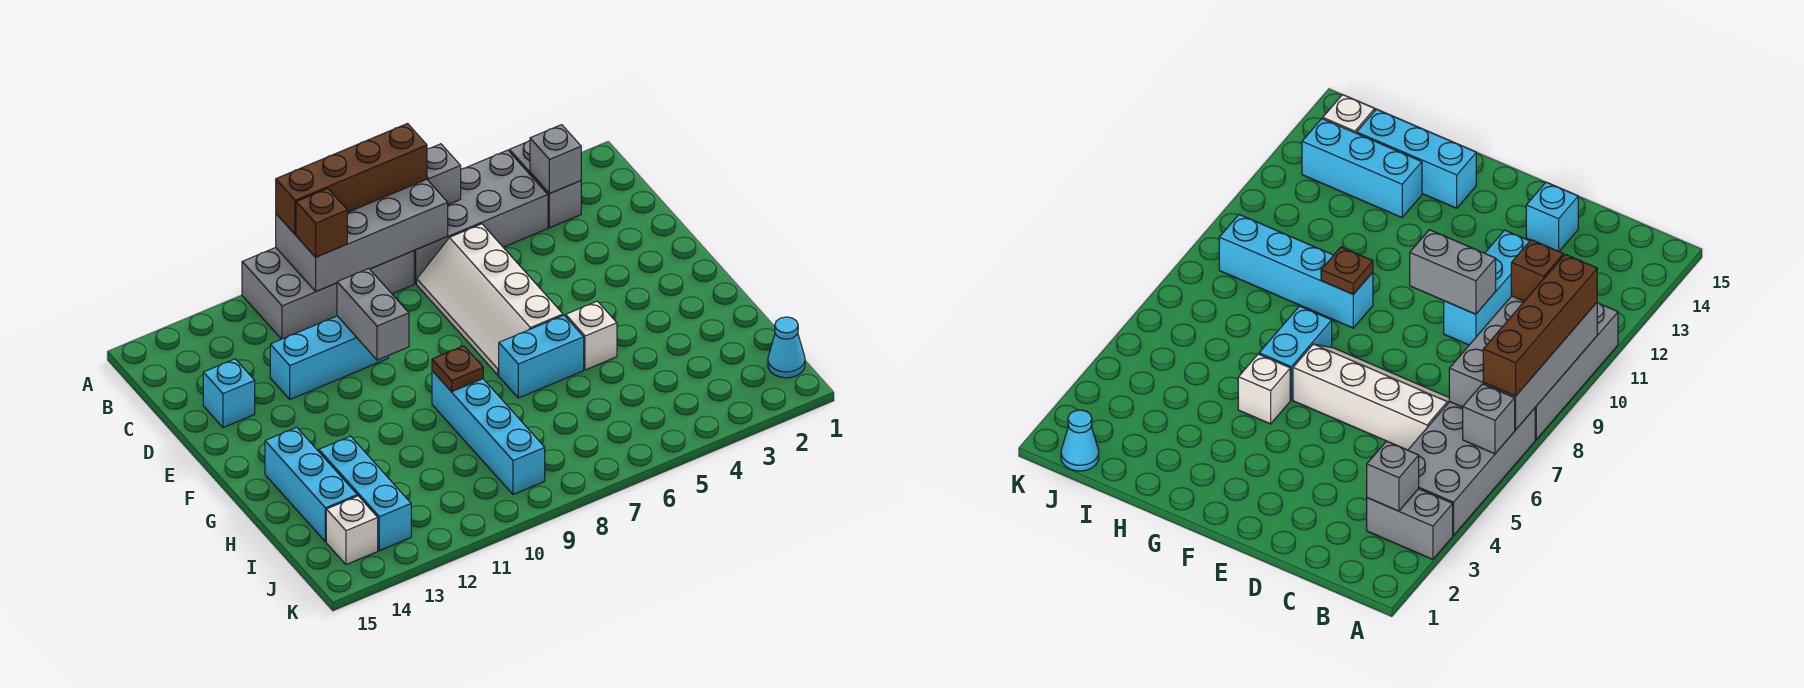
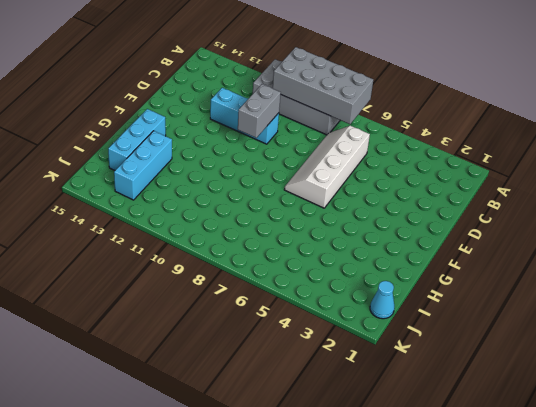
none -> grey brick A3:B3 level 1
none -> grey brick A4:B7 level 1
none -> cyan brick D14 level 1

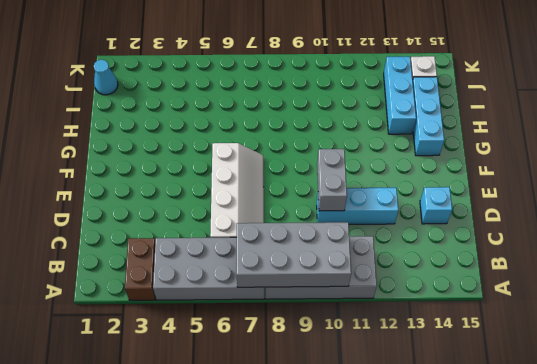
brown brick A3:B3 level 1 -> grey brick A3:B3 level 1
none -> white brick G5 level 1
none -> cyan brick G6:G7 level 1
none -> cyan brick G9:J9 level 1

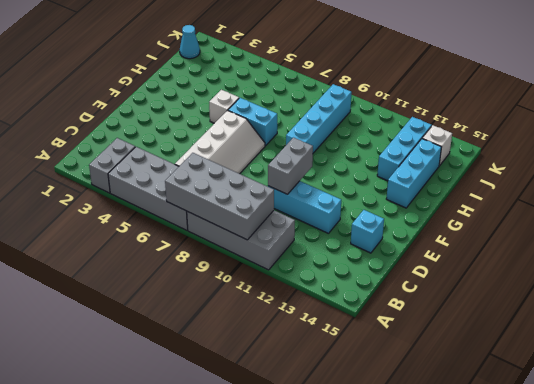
none -> grey brick A6 level 2
none -> grey brick B3 level 2
none -> brown plate G9 level 2

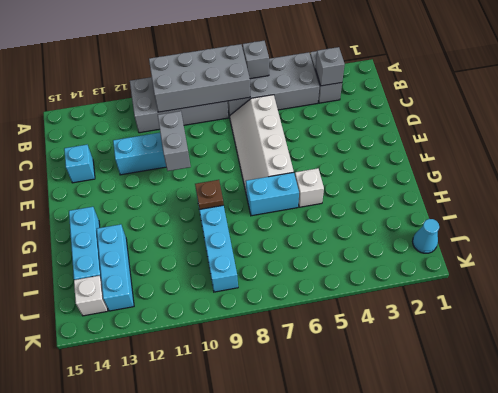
none -> brown brick A7:A10 level 3
none -> brown brick B10 level 3

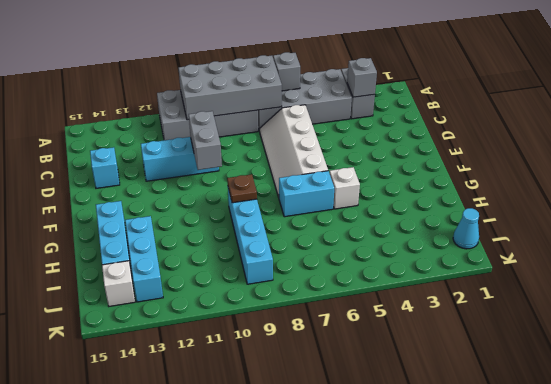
none -> brown brick A7:A10 level 3
none -> brown brick B10 level 3

